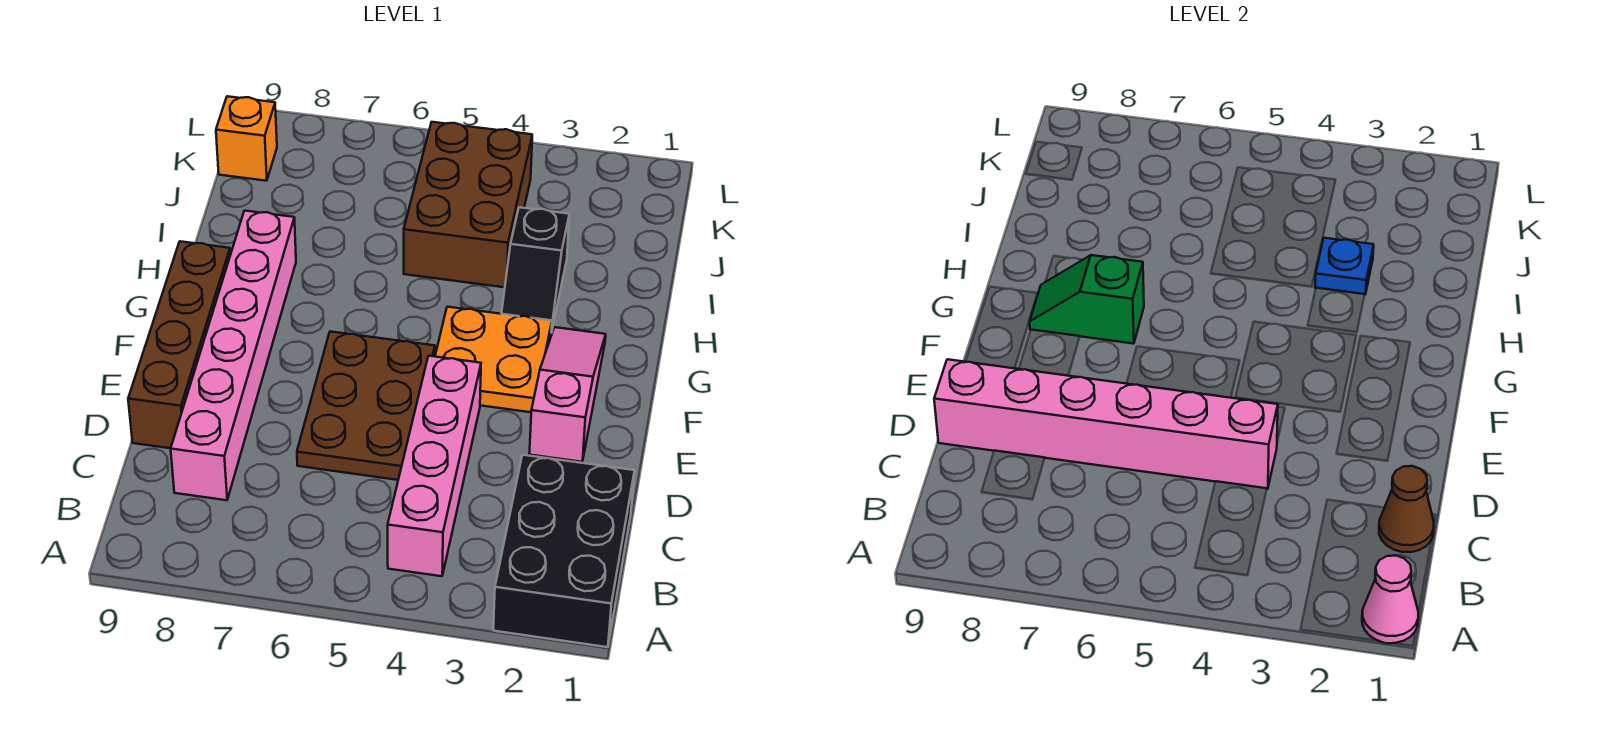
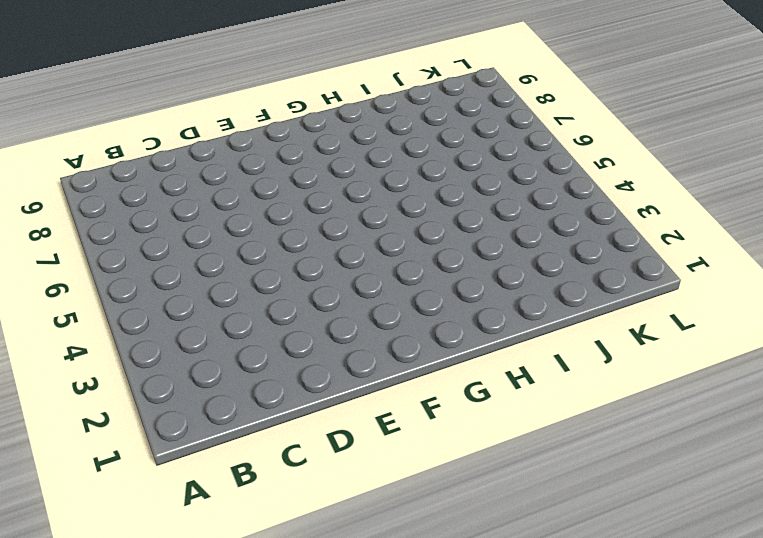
none -> black brick A1:C2 level 1
none -> pink brick B4:E4 level 1
none -> pink brick C8:H8 level 1

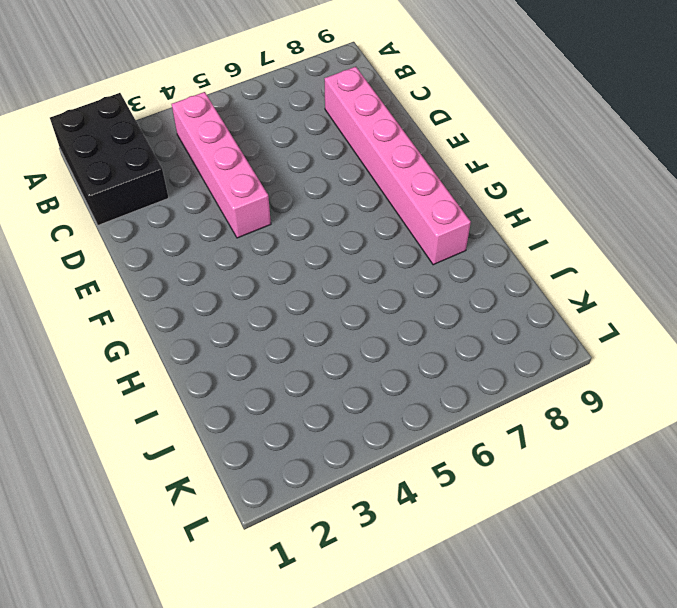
none -> brown plate D5:F6 level 1
none -> brown brick D9:G9 level 1
none -> pink slope E2:G2 level 1 top E

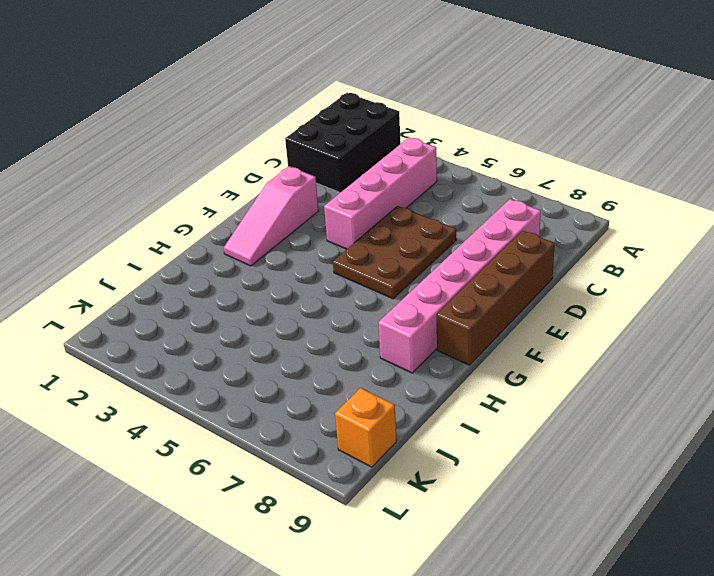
none -> orange plate F3:G4 level 1
none -> black slope H3:I3 level 1 top I
none -> brown brick I4:K5 level 1

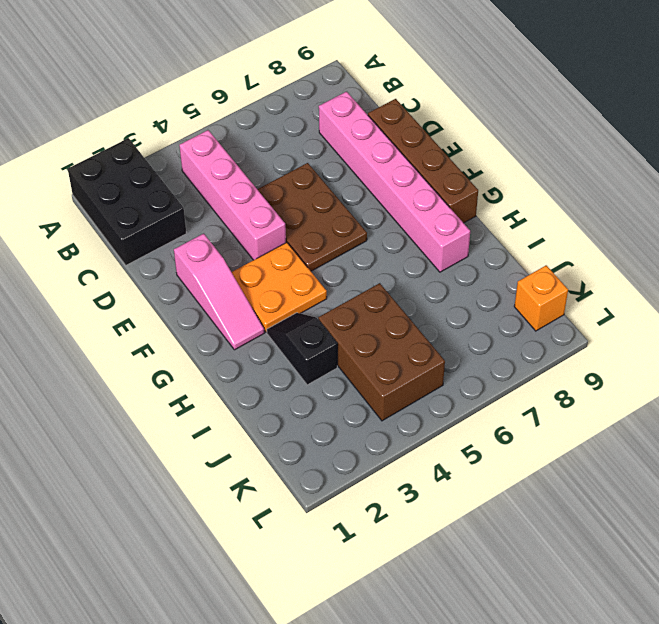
none -> pink cone A1 level 2
none -> brown cone C1 level 2
none -> pink brick D4:D9 level 2

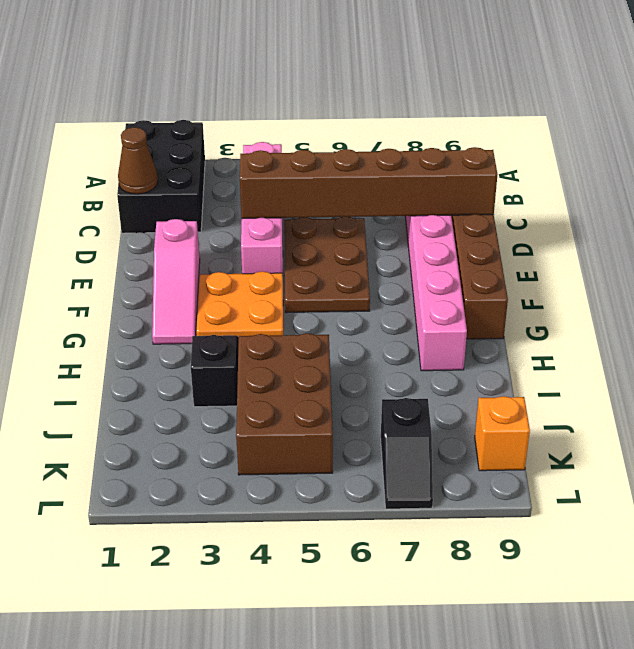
brown brick D4:D9 level 2 -> pink brick D4:D9 level 2
black slope K7:L7 level 1 top K -> none
none -> pink cone A1 level 2
none -> green slope G7:G8 level 2 top 7
none -> blue plate I3 level 2

